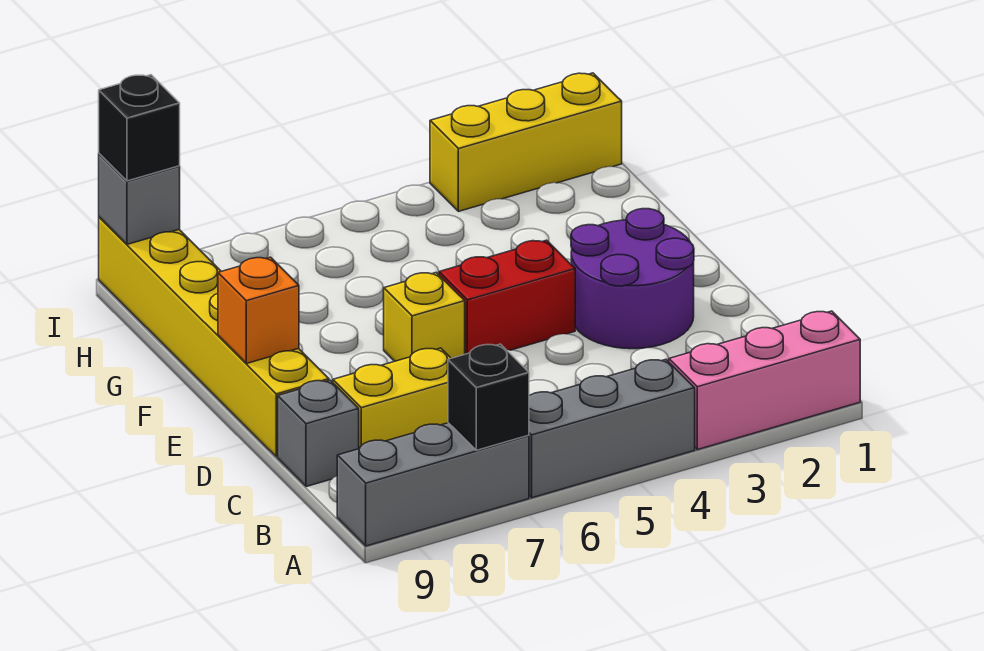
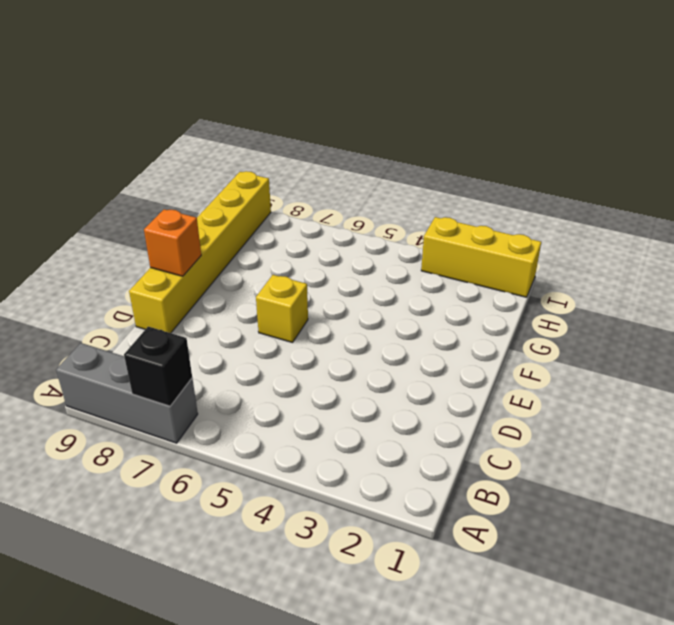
none -> pink brick A1:A3 level 1
none -> grey brick A4:A6 level 1
none -> yellow brick C7:C8 level 1

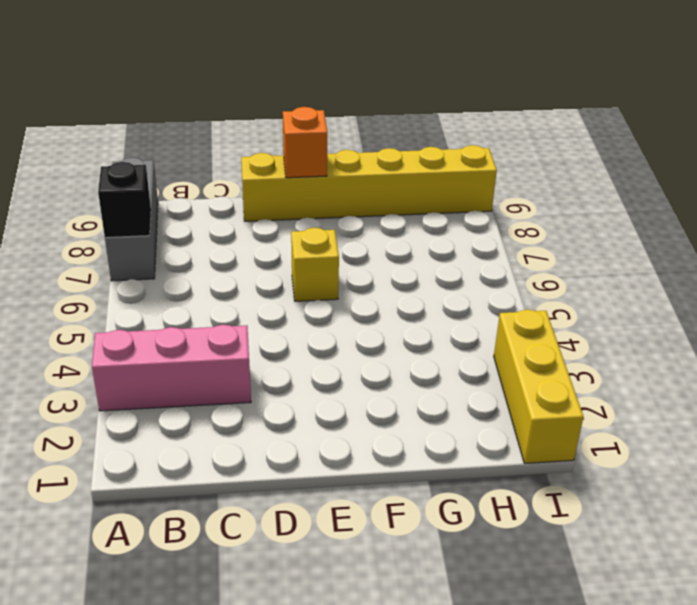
pink brick A3:C3 level 1 -> pink brick A1:A3 level 1
none -> grey brick A4:A6 level 1
none -> yellow brick C7:C8 level 1
none -> grey brick C9 level 1

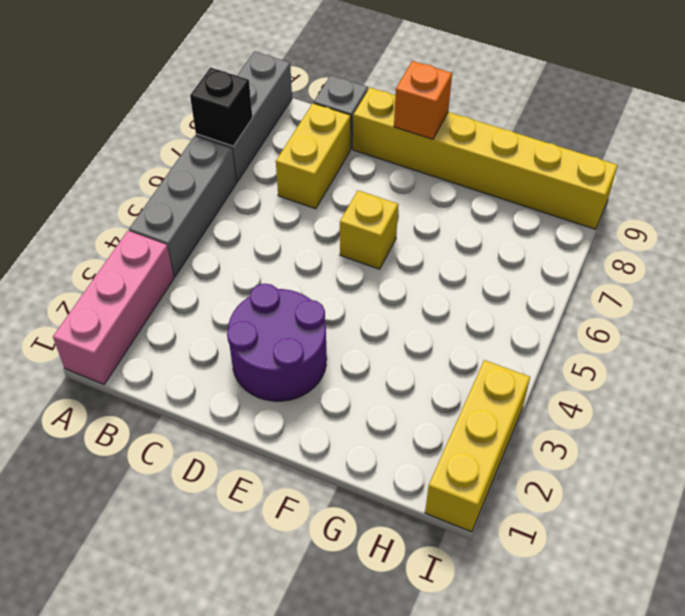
none -> red brick E4:E5 level 1
none -> grey brick I9 level 2
none -> black brick I9 level 3

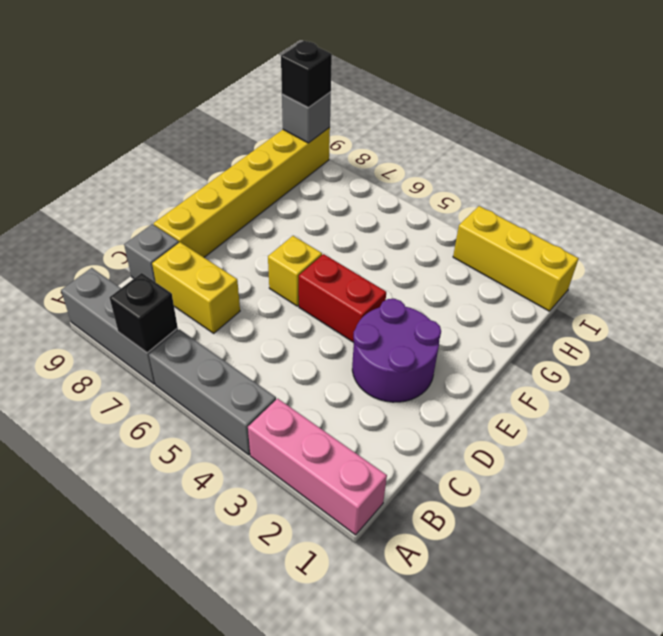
none -> orange brick E9 level 2

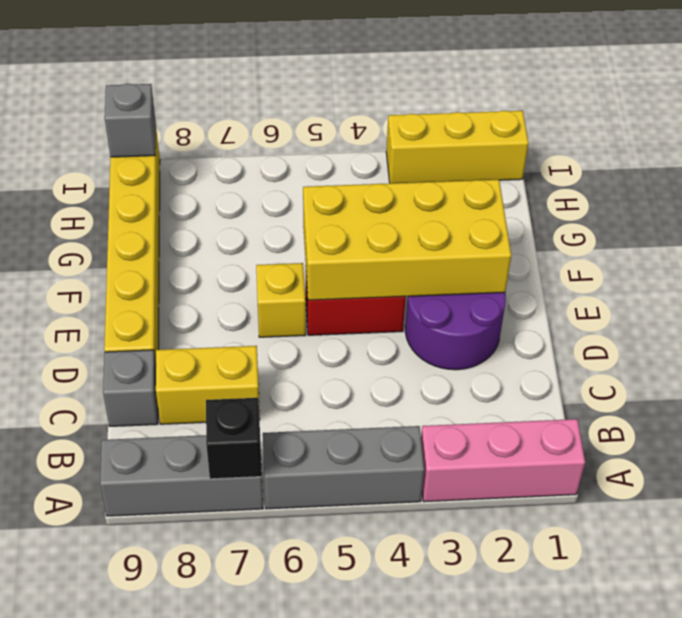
yellow brick E2:F5 level 2 -> none
none -> orange brick E9 level 2
none -> black brick I9 level 3

